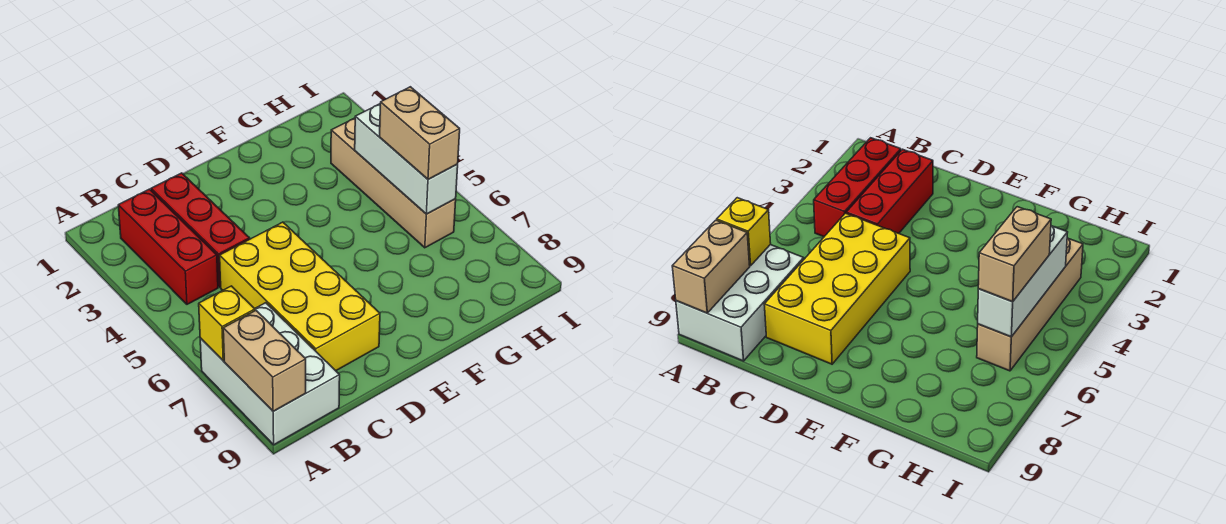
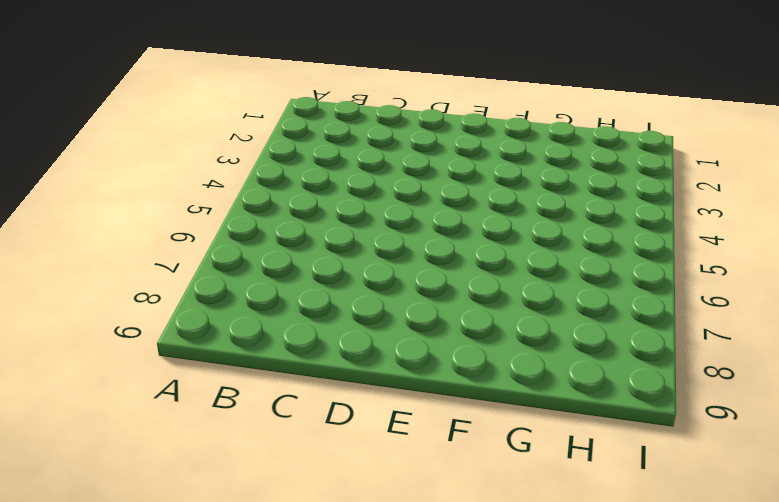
none -> white brick A7:B9 level 1
none -> red brick B2:B4 level 1

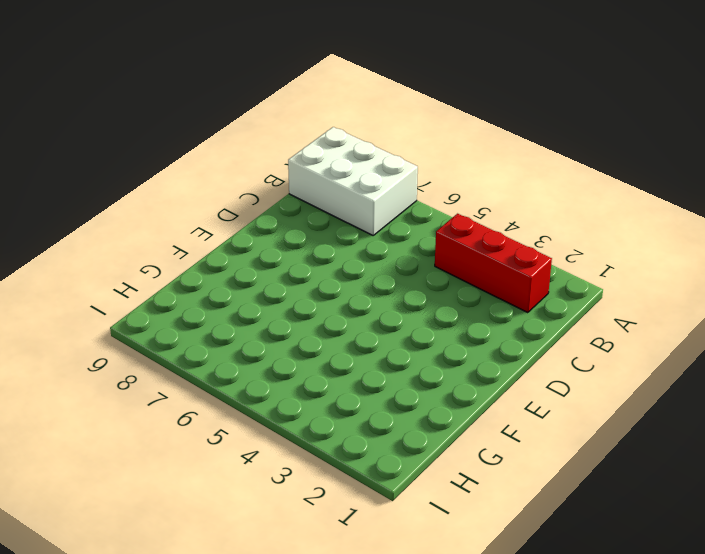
none -> red brick C2:C4 level 1
none -> yellow brick C5:D8 level 1

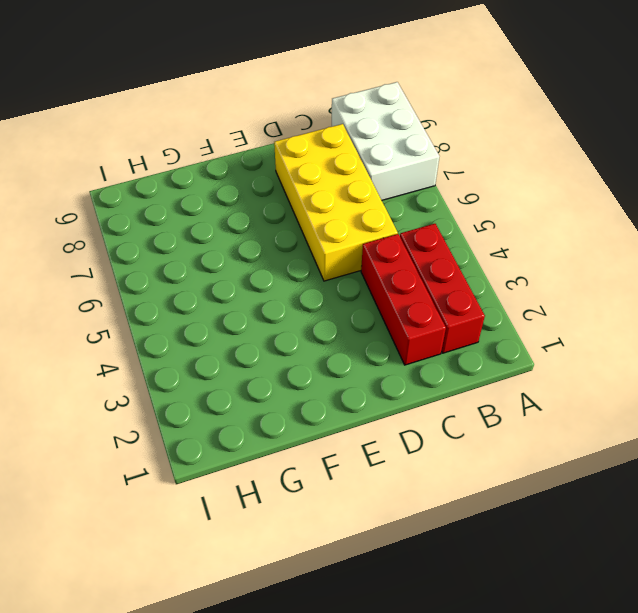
none -> tan brick H3:H6 level 1
none -> yellow brick A7 level 2

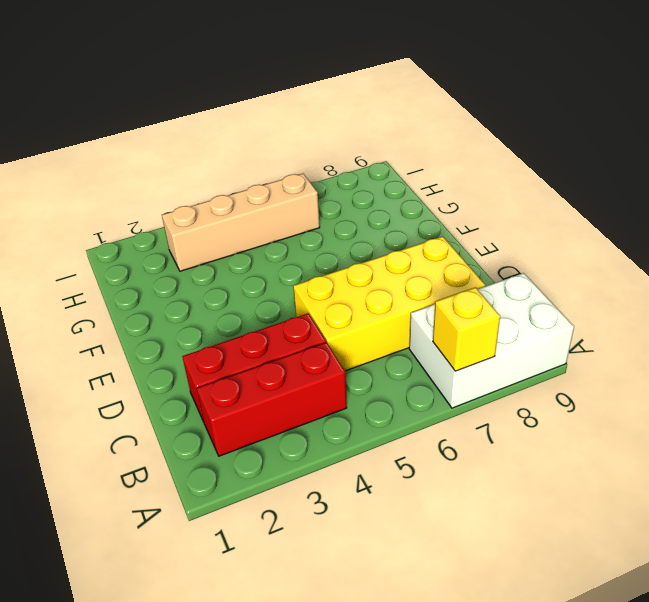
none -> tan brick A8:A9 level 2
none -> white brick H4:H6 level 2

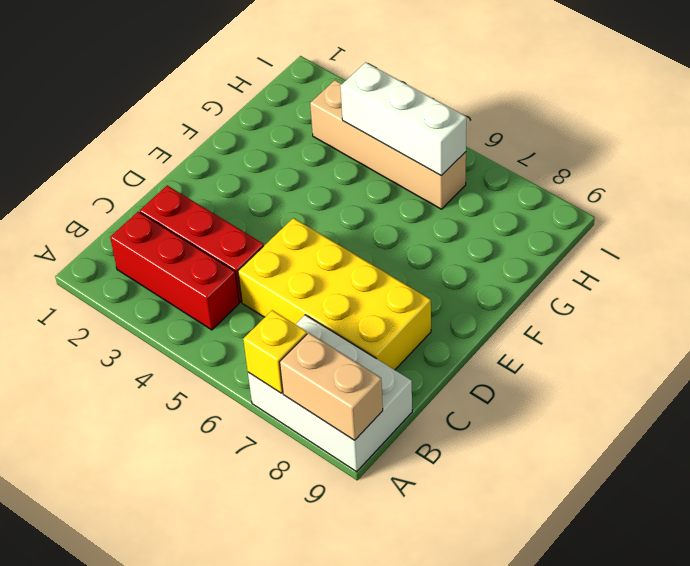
none -> tan brick H5:H6 level 3

